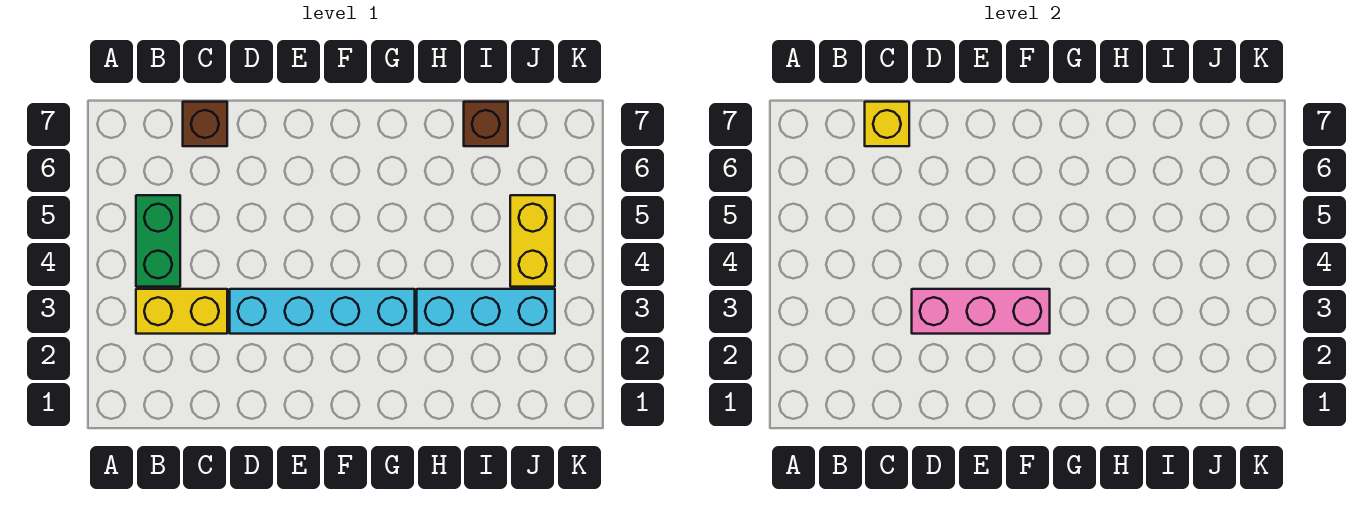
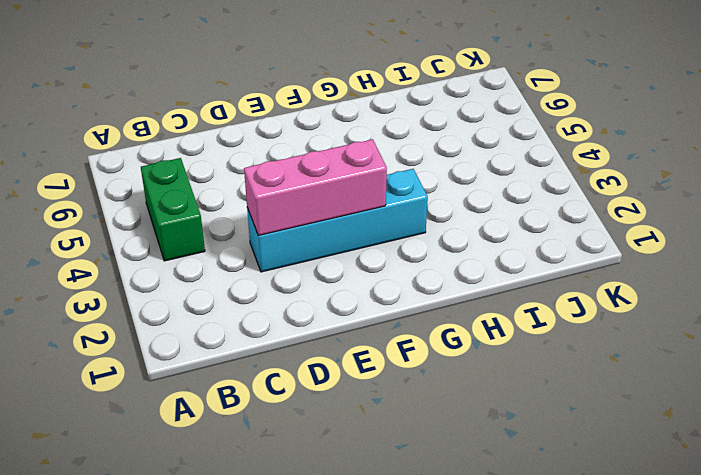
none -> yellow brick B3:C3 level 1
none -> brown brick C7 level 1

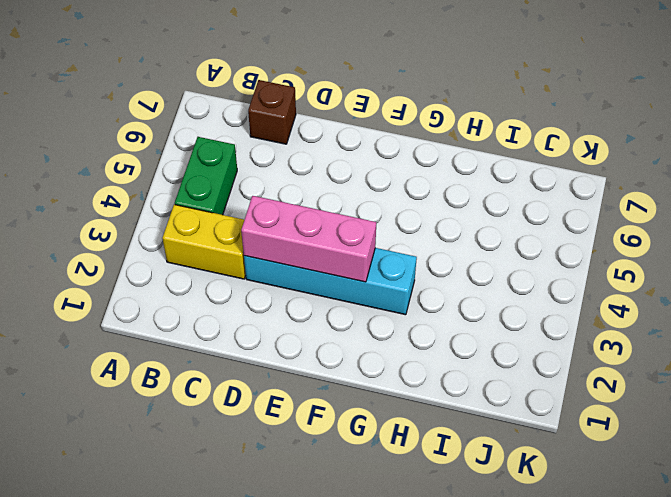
none -> cyan brick H3:J3 level 1
none -> brown brick I7 level 1

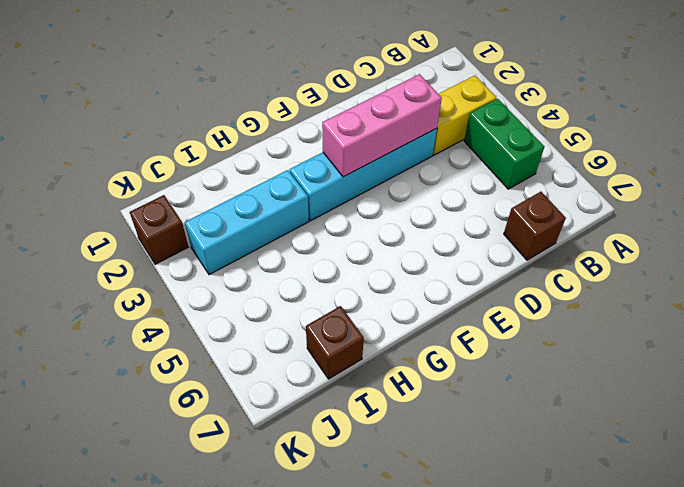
brown brick K2 level 1 -> none
none -> yellow brick J4:J5 level 1
none -> yellow brick C7 level 2

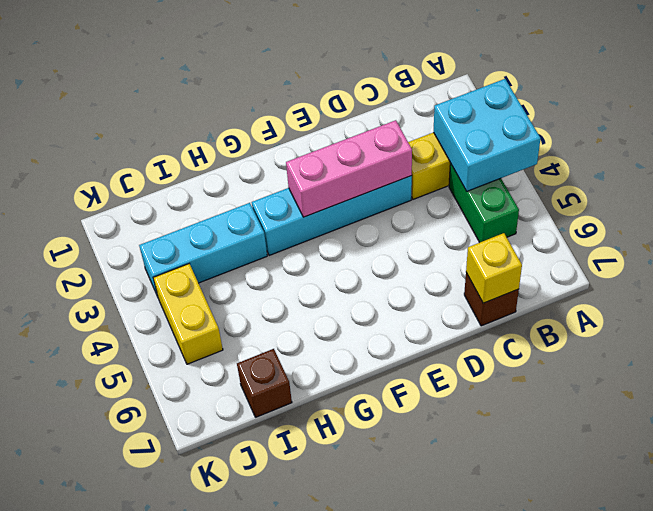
cyan brick A3:B4 level 2 -> none

